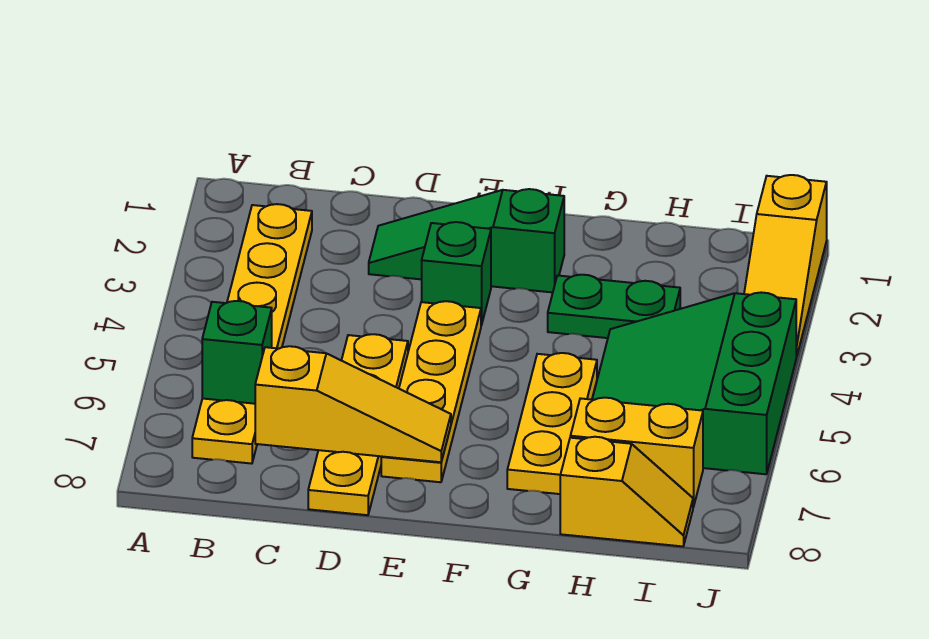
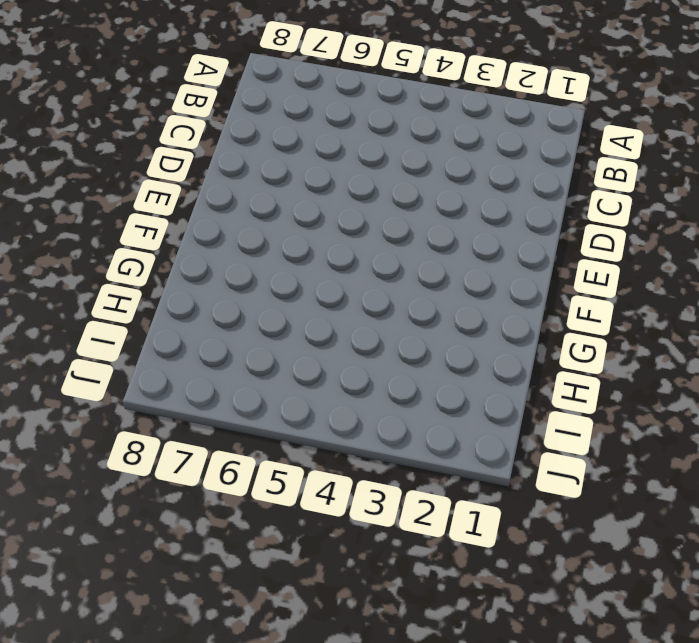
none -> yellow plate B2:B7 level 1
none -> green slope D2:F2 level 1 top F
none -> yellow plate D5:D8 level 1

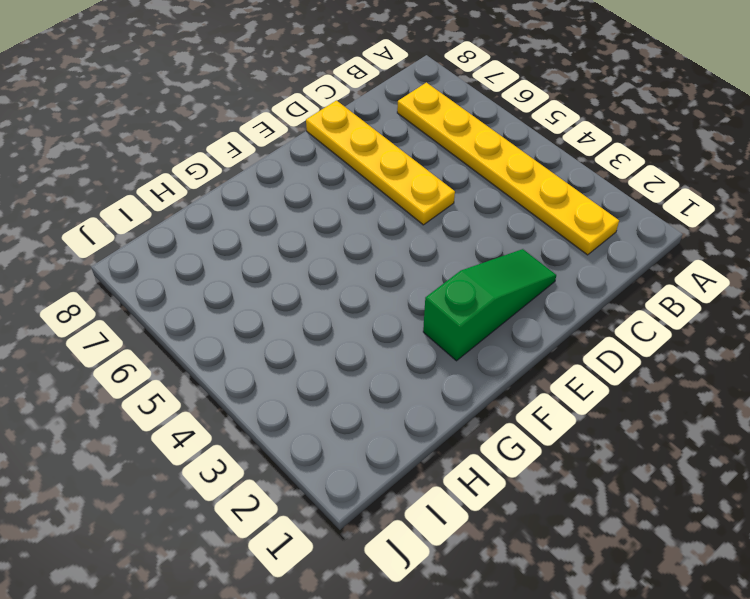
none -> green brick E3 level 1
none -> yellow plate E4:E7 level 1
none -> green plate G3:H3 level 1

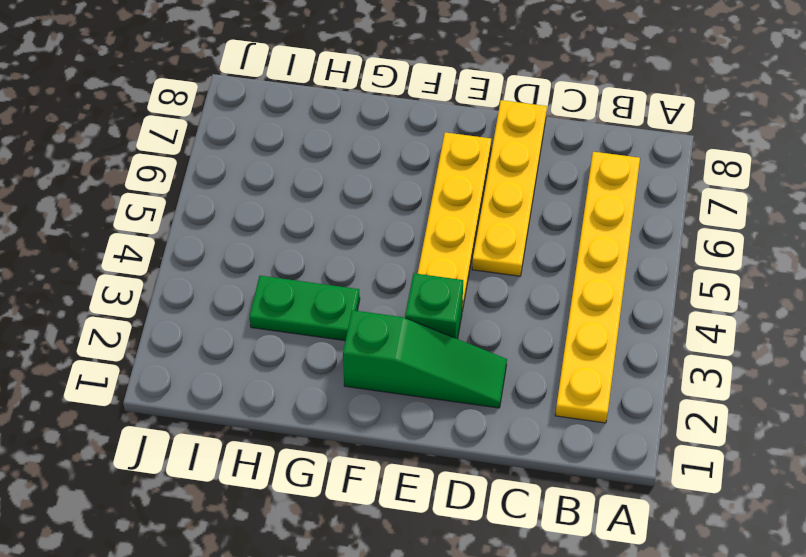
none -> yellow plate G5:G7 level 1
none -> green slope H4:J6 level 1 top J
none -> yellow brick H7:I7 level 1

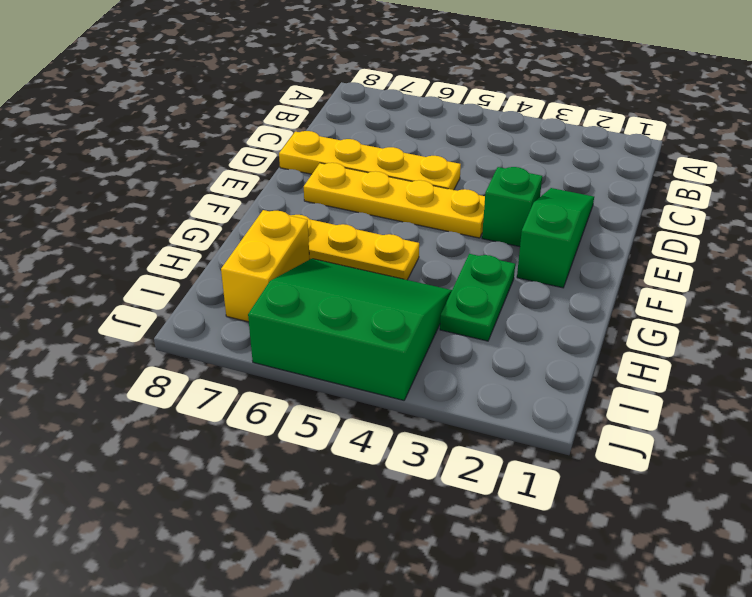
none -> yellow plate B2:B7 level 1
none -> yellow slope H8:I8 level 1 top H
none -> yellow slope J1:J3 level 1 top 1

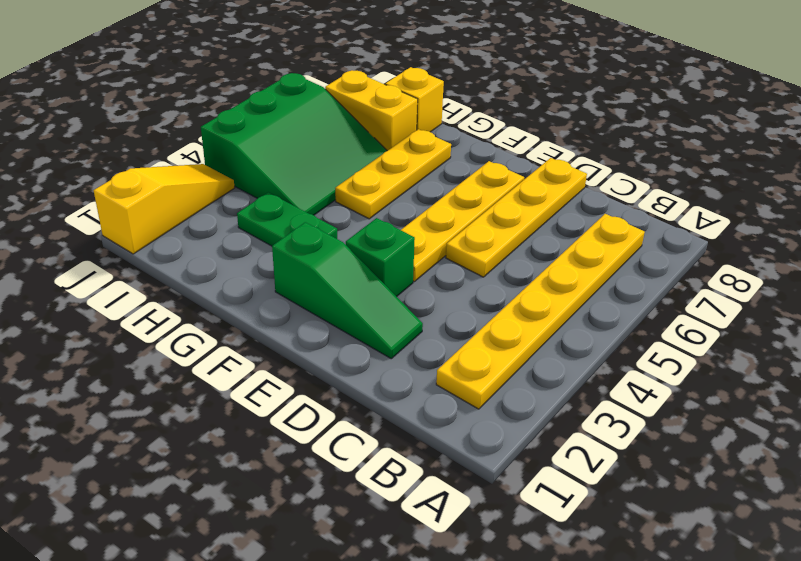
none -> green brick B6 level 2
none -> yellow slope C7:E7 level 2 top C

